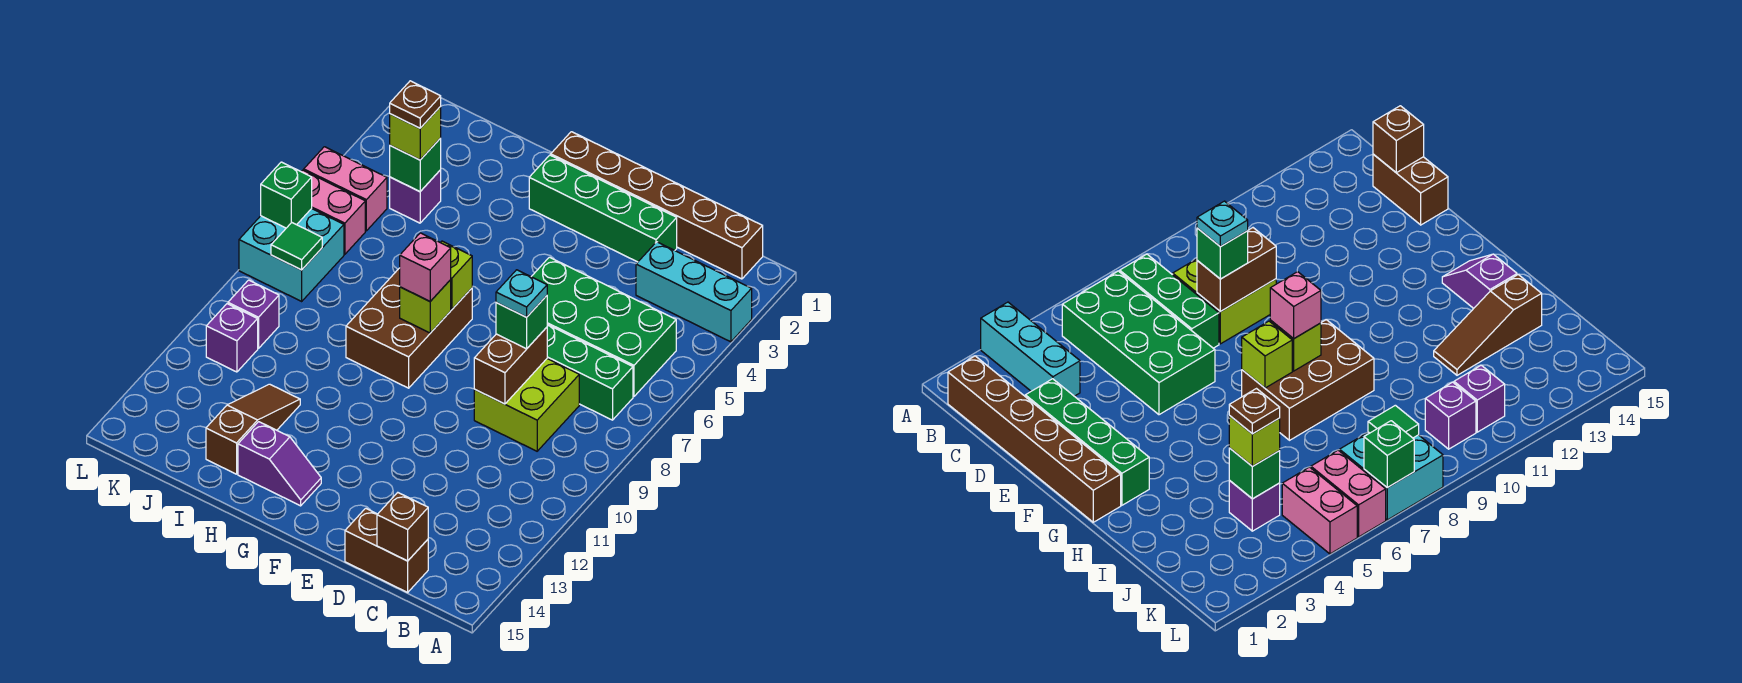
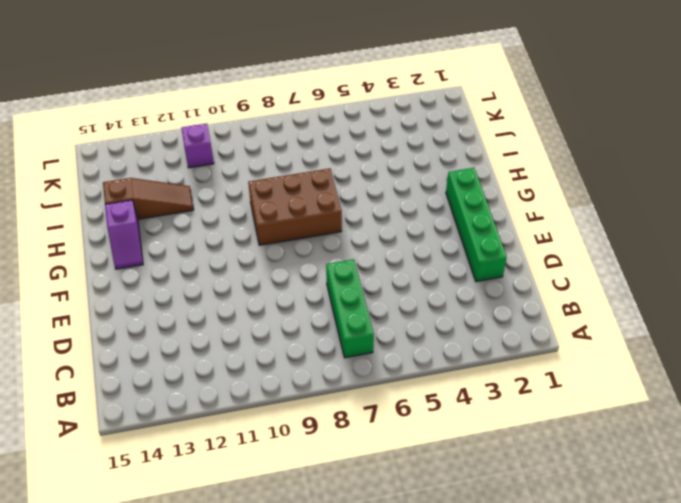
none -> cyan brick A3:C3 level 1
none -> brown brick B1:G1 level 1
none -> green brick B5:E6 level 1

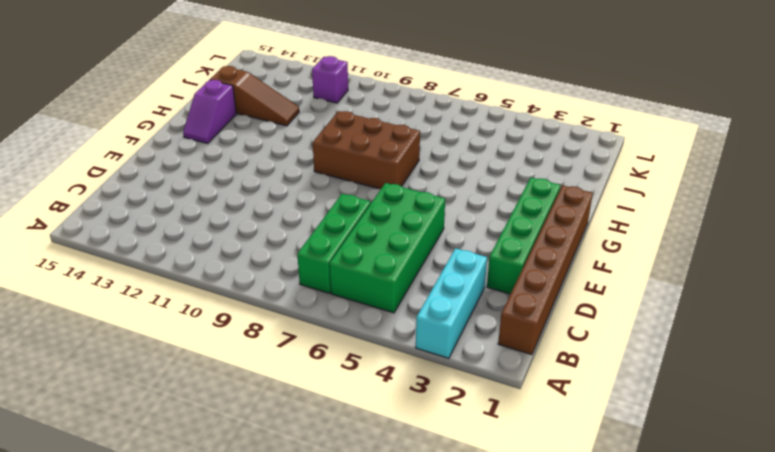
none -> lime brick C8:D9 level 1
none -> brown brick C15:D15 level 1
none -> purple brick J4 level 1

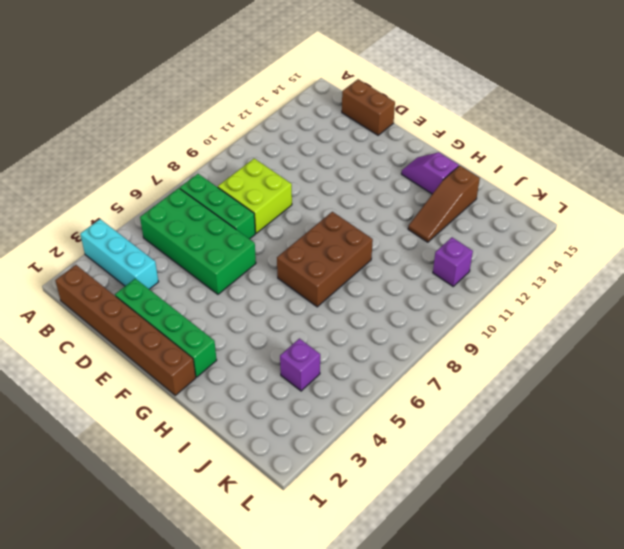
none -> pink brick K5:L5 level 1
none -> pink brick K6:L6 level 1
none -> cyan brick K7:L8 level 1

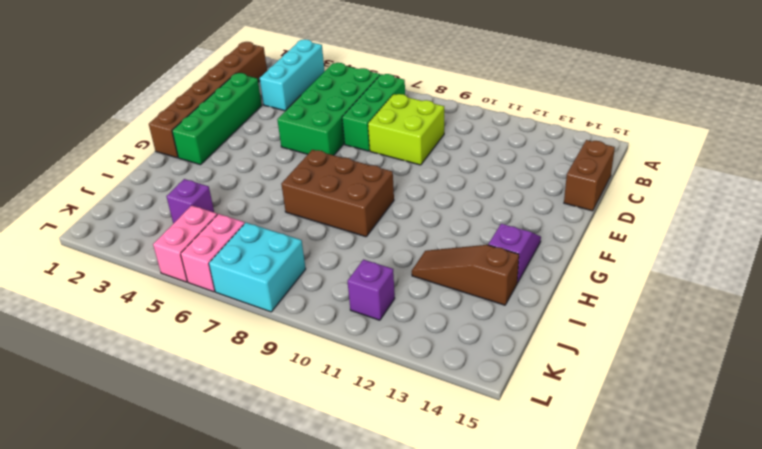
none -> purple brick K10 level 1
none -> brown brick C15 level 2
none -> brown brick D8:D9 level 2

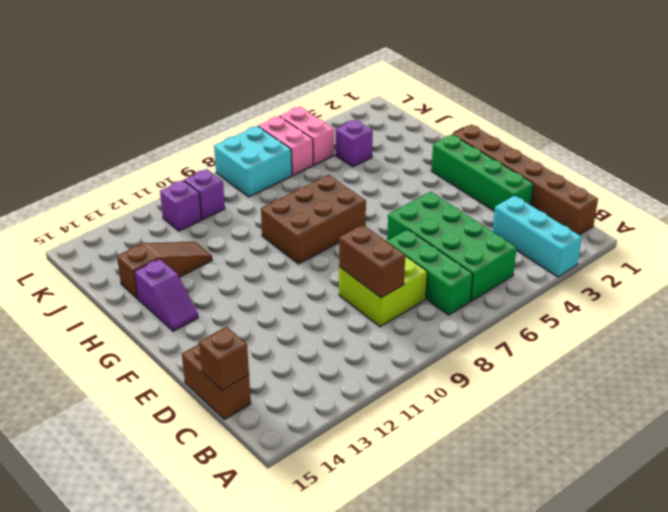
brown brick C9:D9 level 2 -> brown brick D8:D9 level 2
none -> lime brick G7 level 2
none -> lime brick G8 level 2
none -> green brick J4 level 2

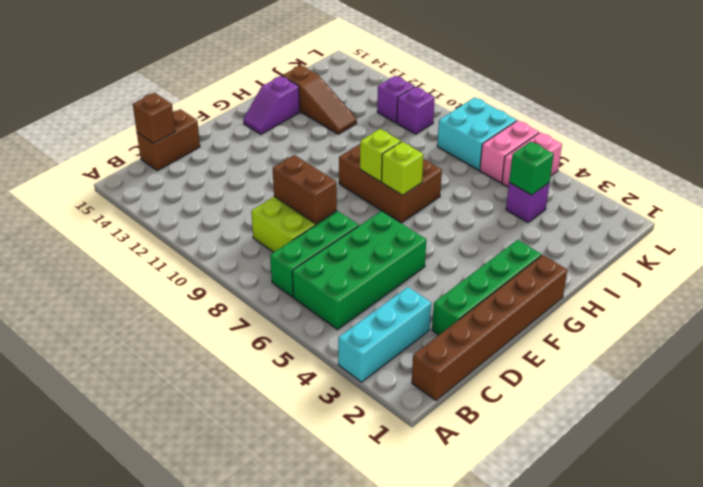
none -> green tile K8 level 2
none -> green brick L7 level 2
none -> green brick D8 level 3

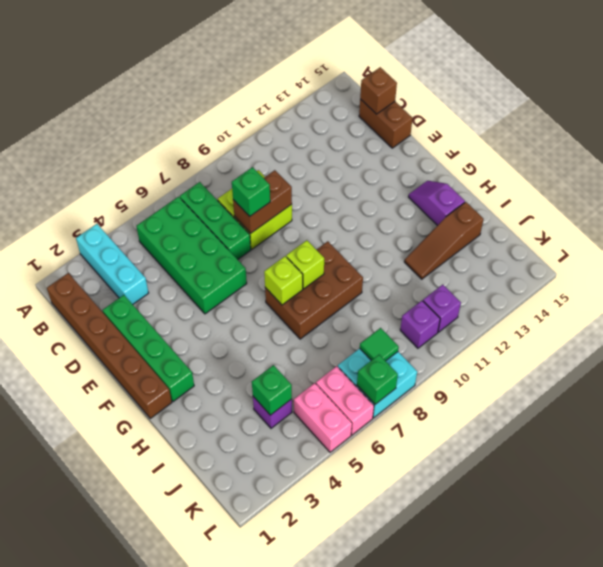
none -> pink brick G8 level 3
none -> lime brick J4 level 3
none -> cyan plate D8 level 4

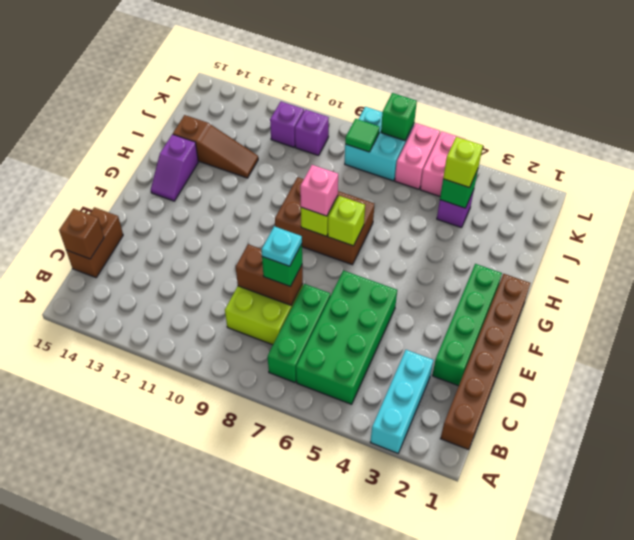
none -> brown plate J4 level 4

